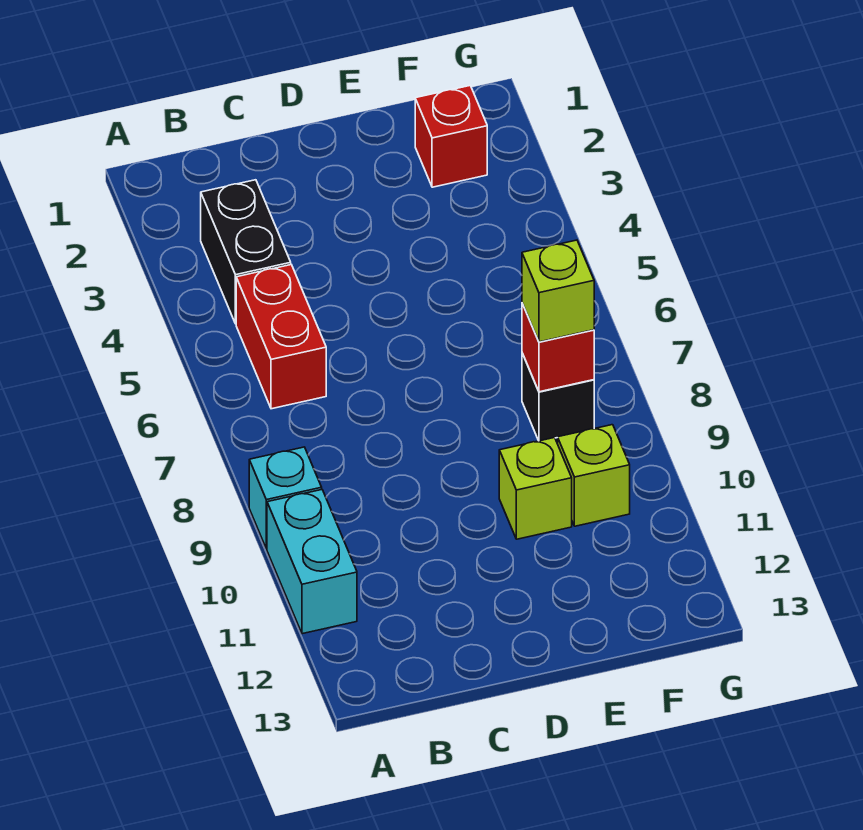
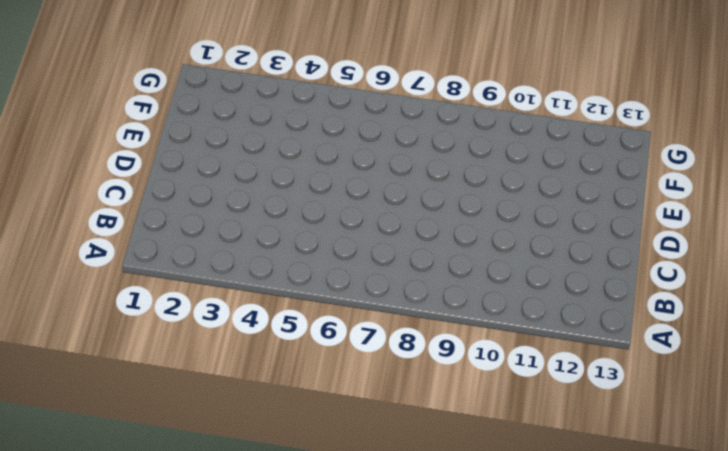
none -> cyan brick A9 level 1
none -> cyan brick A10:A11 level 1

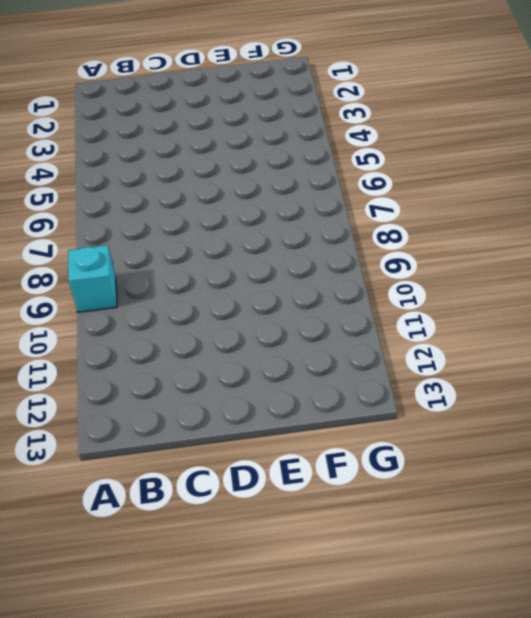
none -> cyan brick A10:A11 level 1
none -> black brick B3:B4 level 1

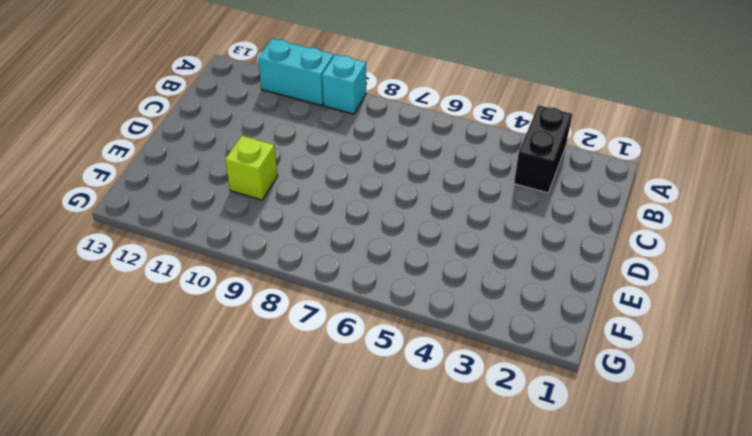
black brick A3:B3 level 1 -> black brick B3:B4 level 1
none -> red brick B5:B6 level 1
none -> red brick F2 level 1

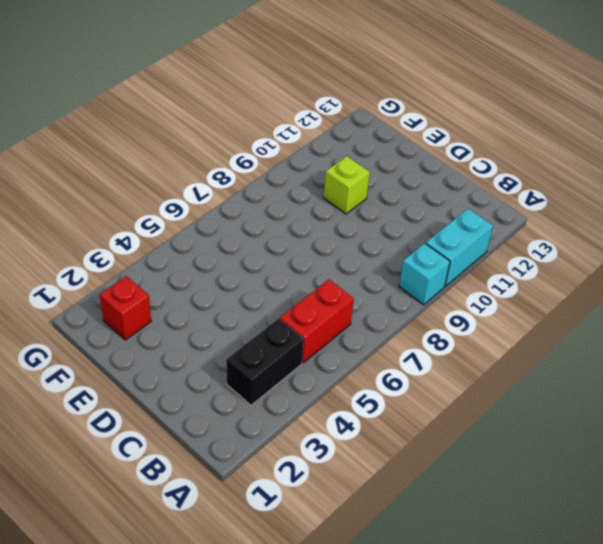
none -> black brick F8 level 1
none -> lime brick F10 level 1

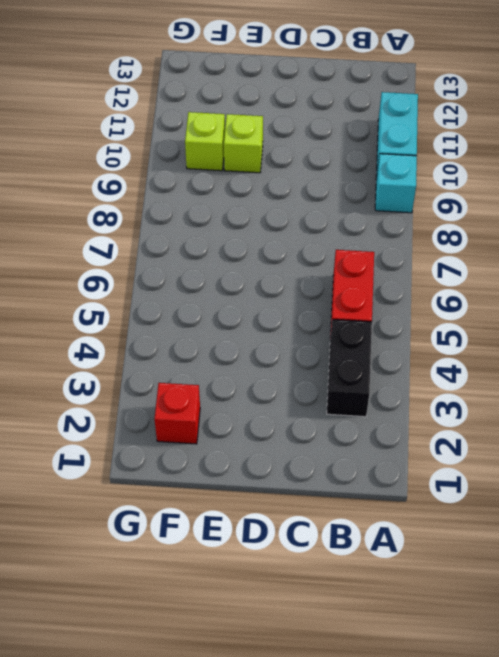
none -> black brick F8 level 1
none -> red brick F8 level 2

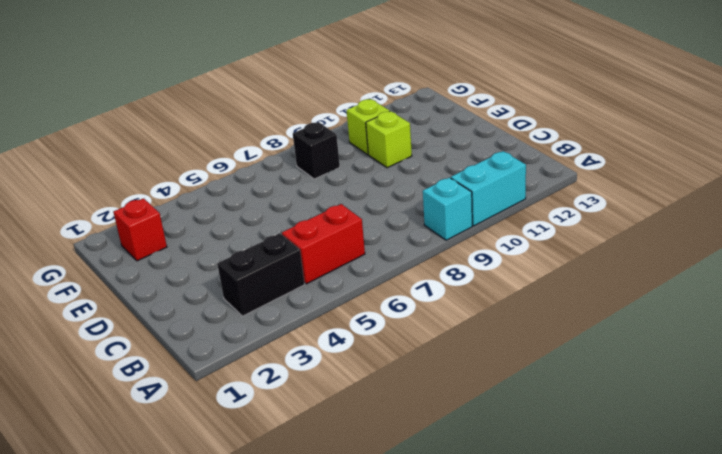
none -> red brick F8 level 2
none -> lime brick F8 level 3

